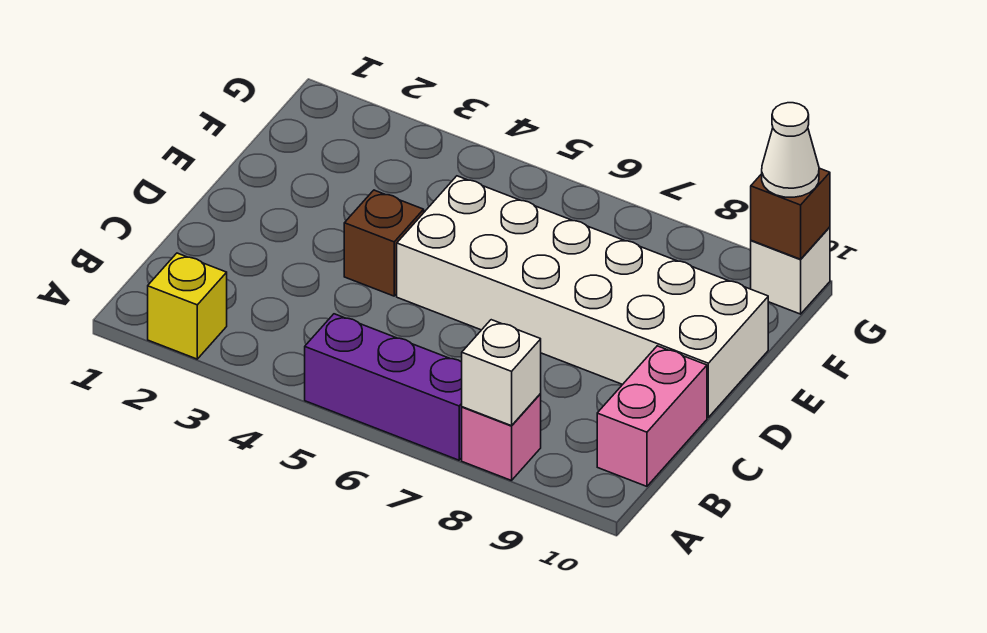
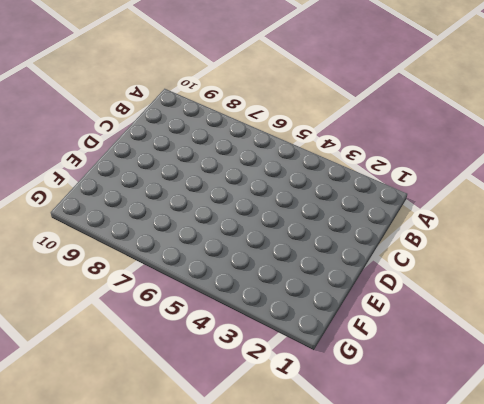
none -> yellow brick A2 level 1
none -> purple brick A5:A7 level 1

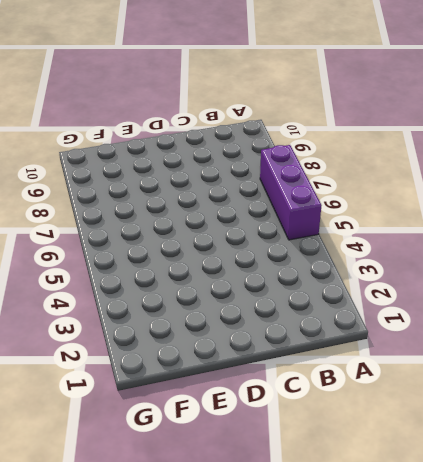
none -> yellow brick A2 level 1
none -> pink brick A8 level 1

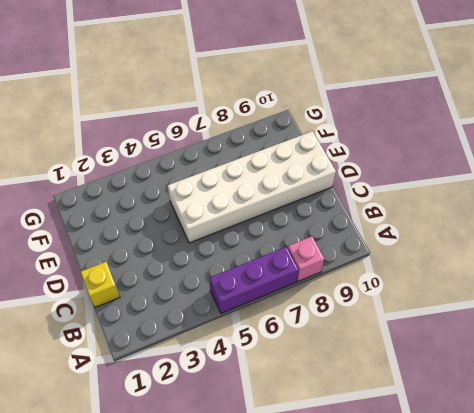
yellow brick C1 level 1 -> yellow brick A2 level 1
none -> pink brick B10:C10 level 1
none -> brown brick D4 level 1

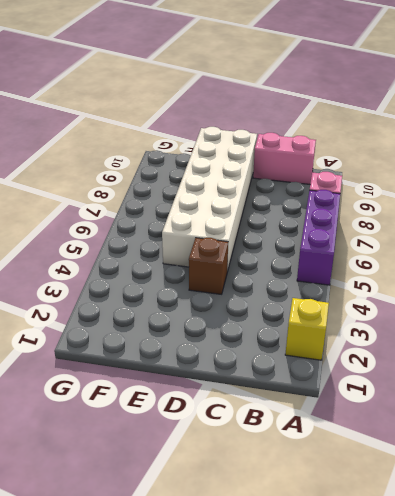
none -> white brick G10 level 1
none -> white brick A8 level 2

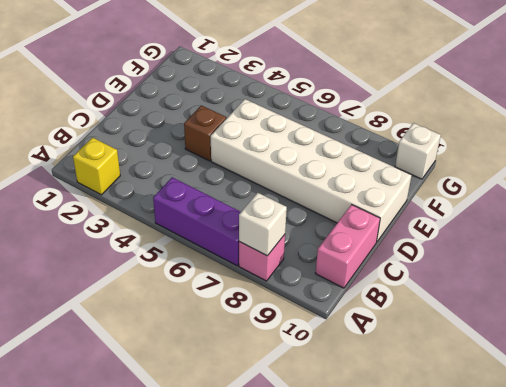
none -> brown brick G10 level 2
none -> white cone G10 level 3

